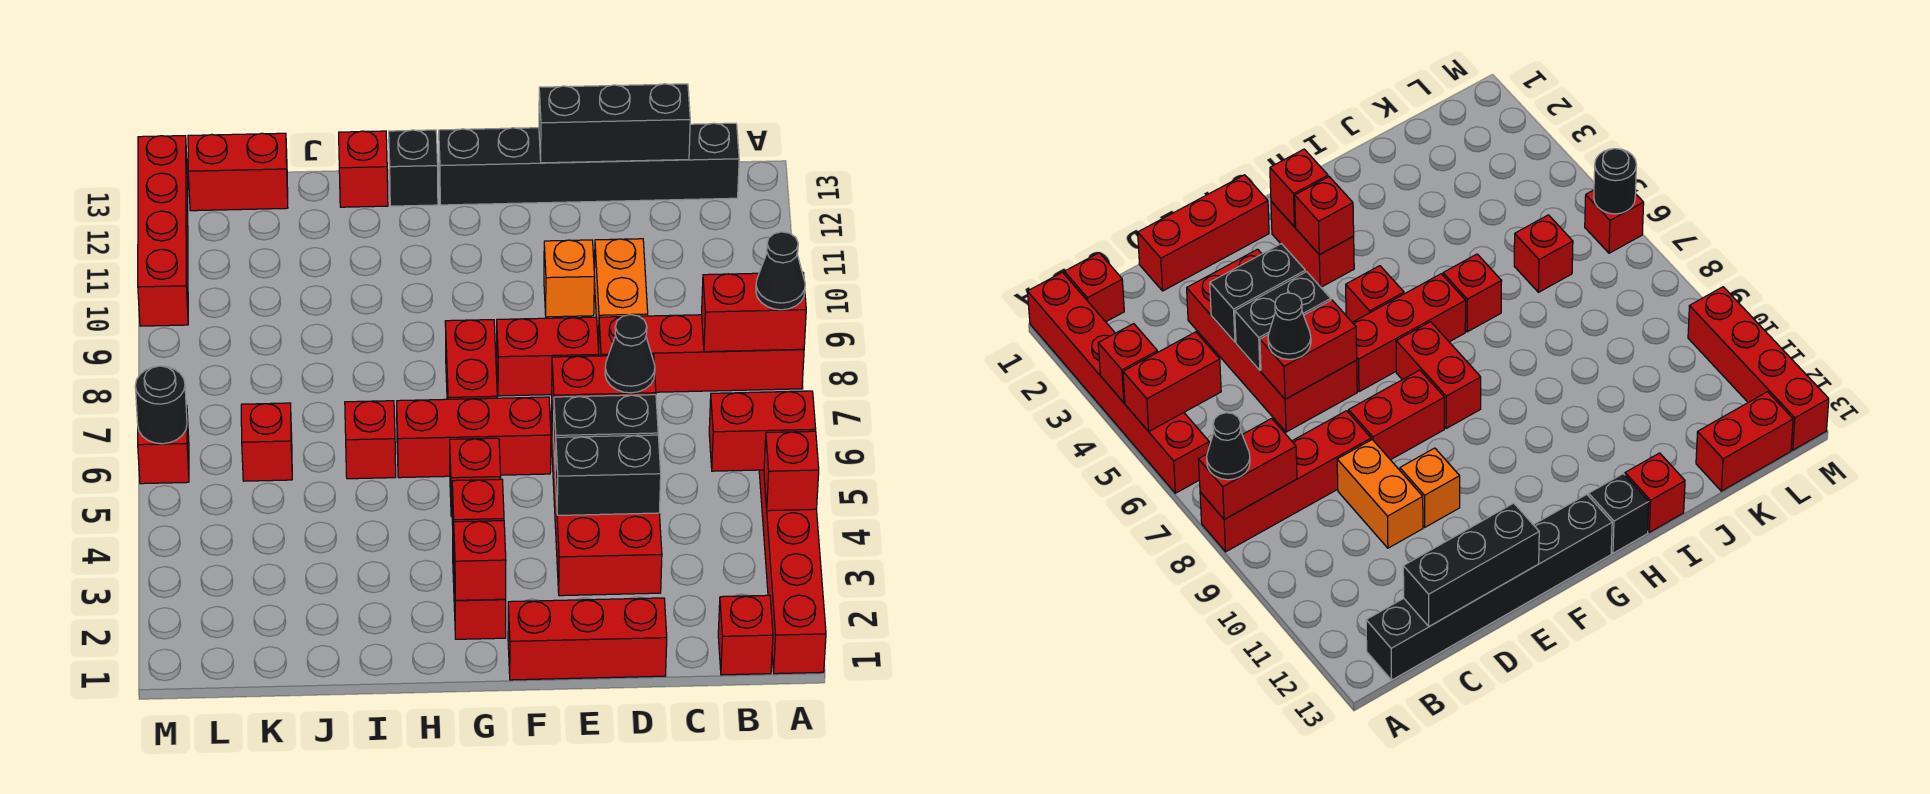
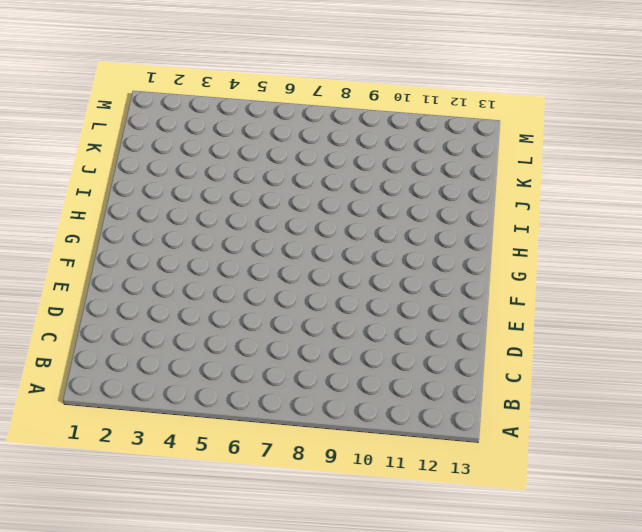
none -> red brick A1:A6 level 1
none -> red brick A8:D8 level 1
none -> red brick B1 level 1
none -> black brick B13:G13 level 1

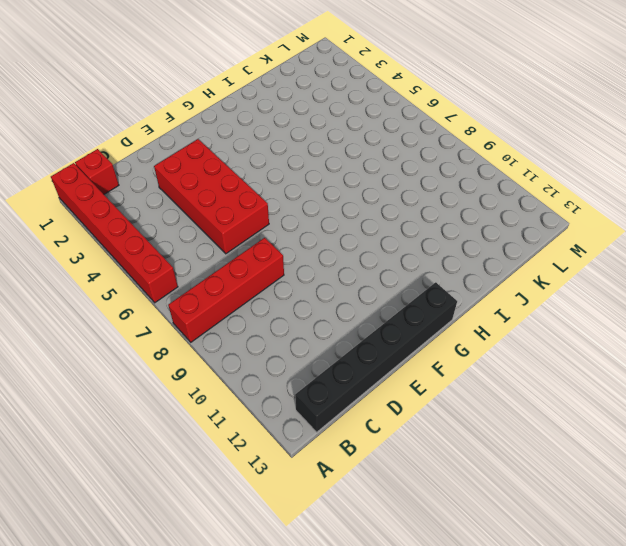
none -> red brick D1:F1 level 1
none -> orange brick D9:D10 level 1
none -> red brick E8:F8 level 1
none -> orange brick E10 level 1

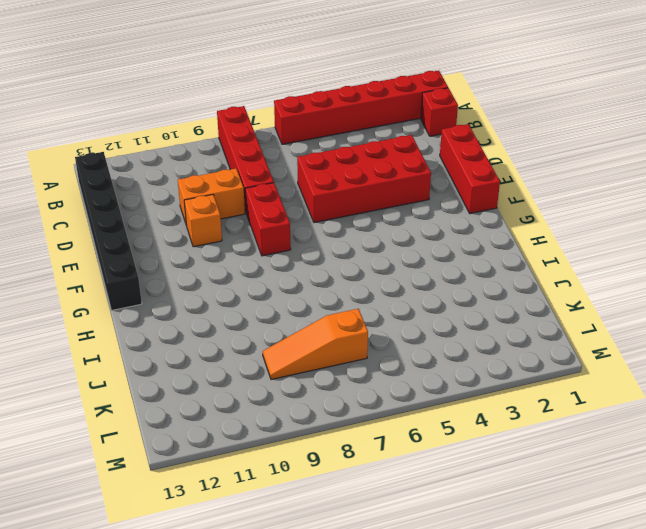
orange slope K7:K9 level 1 top 7 -> none
none -> red brick F6:H6 level 1
none -> red brick G2:G3 level 1
none -> red brick G5 level 1
none -> red brick G7:G8 level 1

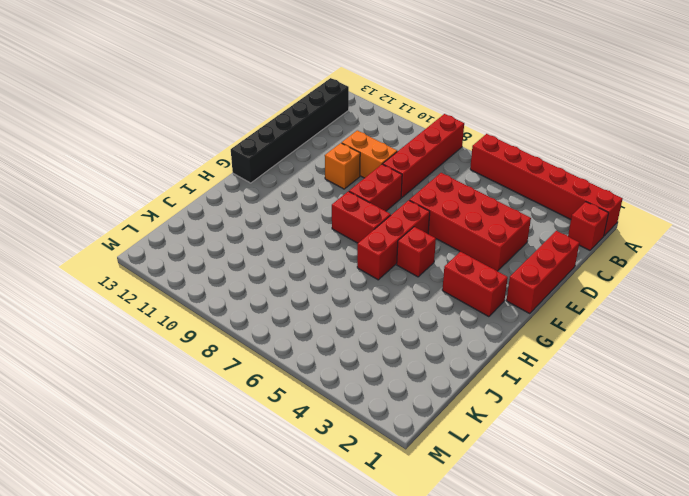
none -> black brick H13 level 1
none -> red brick I6 level 1
none -> red brick I13 level 1
none -> red brick K6 level 1

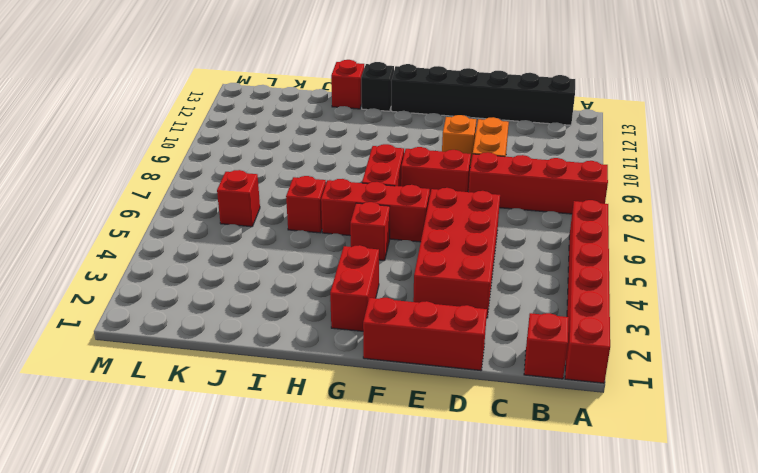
none -> red brick K13:L13 level 1
none -> red brick M6 level 1
none -> red brick M10:M13 level 1
none -> red brick A4 level 2

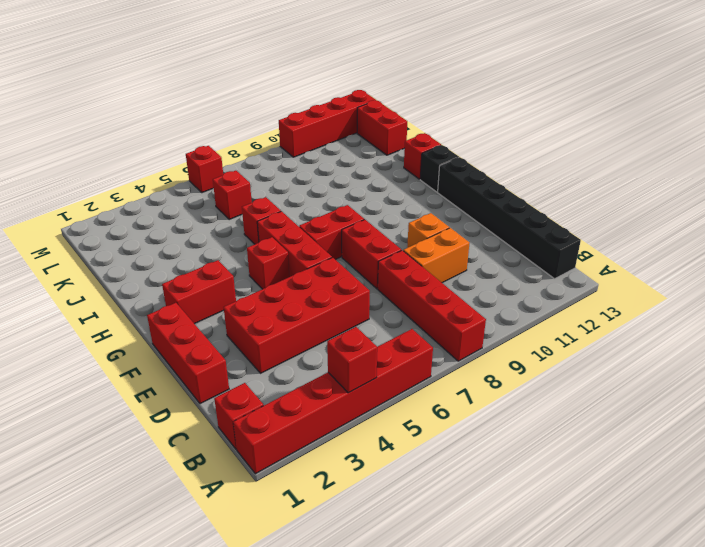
none -> red brick A5:B5 level 2
none -> red brick A8:B8 level 2
none -> black brick C13:E13 level 2
none -> black brick D4:E4 level 2

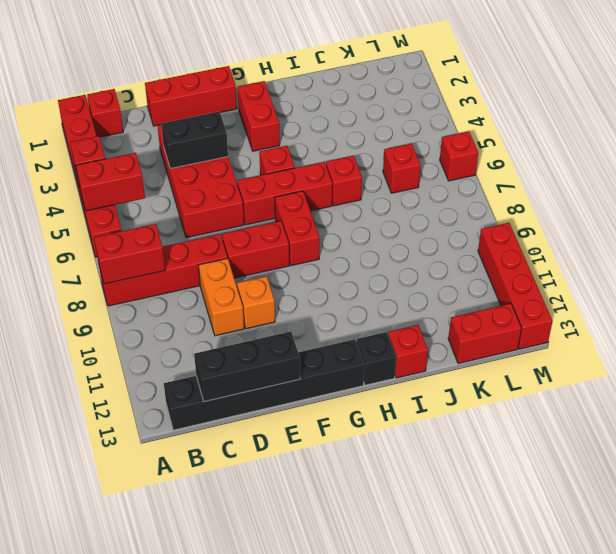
none -> black brick D5:E5 level 2
none -> red brick D6:E6 level 2
none -> red brick G2 level 2
none -> red brick G3 level 2

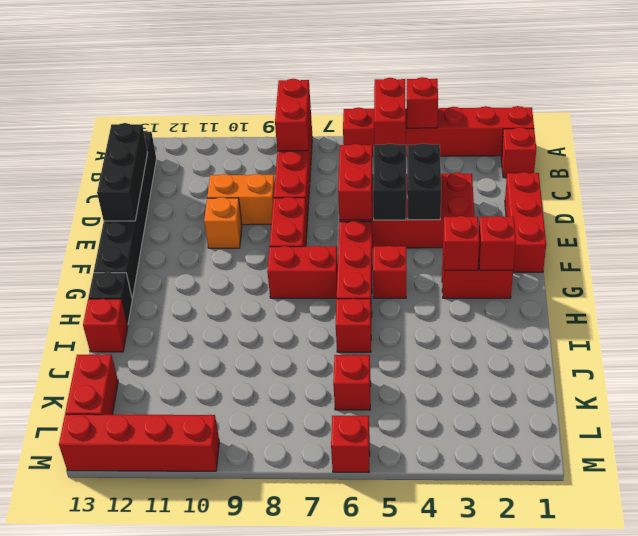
none -> black round brick M6 level 2
none -> black cone A8 level 3
none -> black cone D6 level 3

